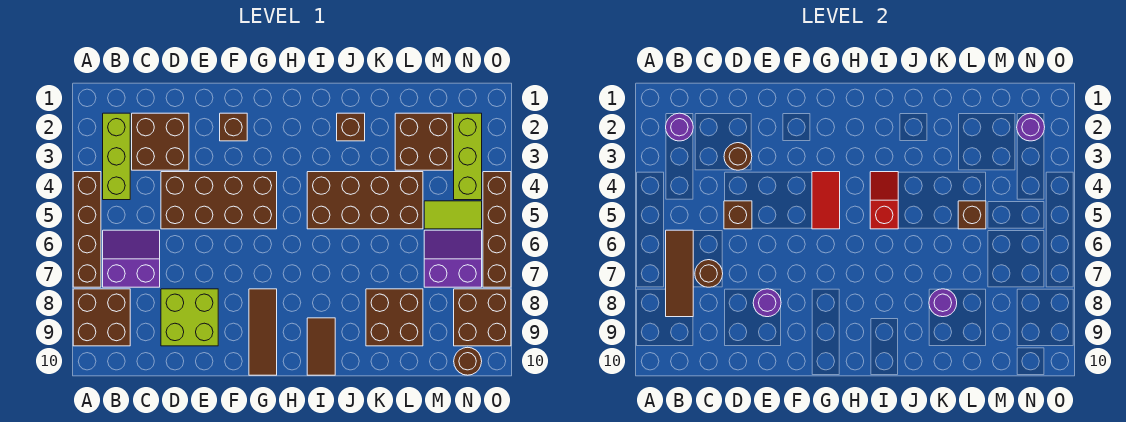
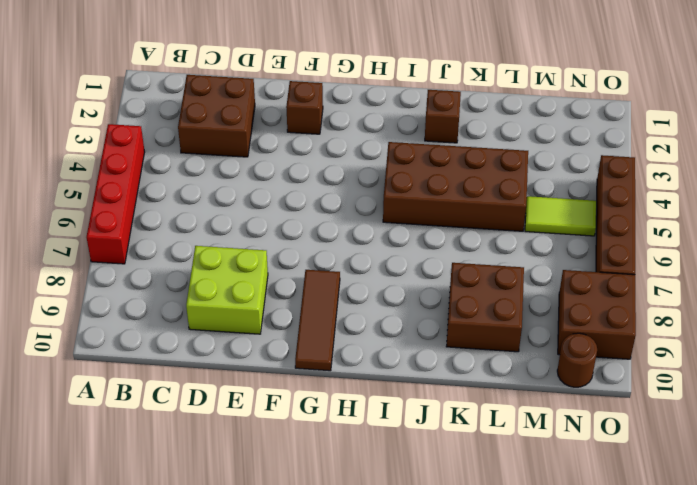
red brick A4:A7 level 1 -> brown brick A4:A7 level 1
none -> brown brick A8:B9 level 1
none -> lime brick B2:B4 level 1
none -> purple slope B6:C7 level 1 top 7
none -> brown brick D4:G5 level 1

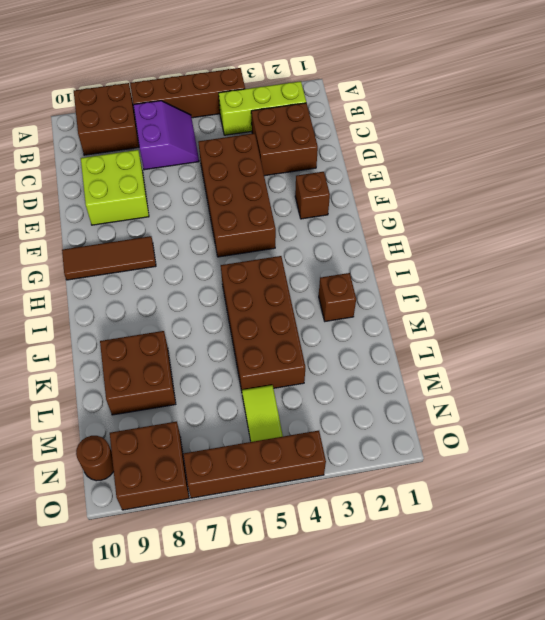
none -> brown tile I9:I10 level 1
none -> brown brick L2:M3 level 1
none -> purple slope M6:N7 level 1 top 7
none -> lime brick N2:N4 level 1

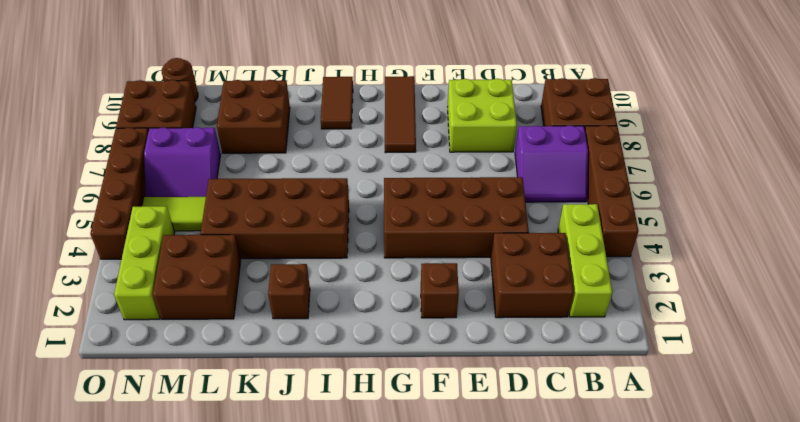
none -> purple round brick B2 level 2
none -> brown tile B6:B8 level 2
none -> brown round brick C7 level 2
none -> brown round brick D3 level 2

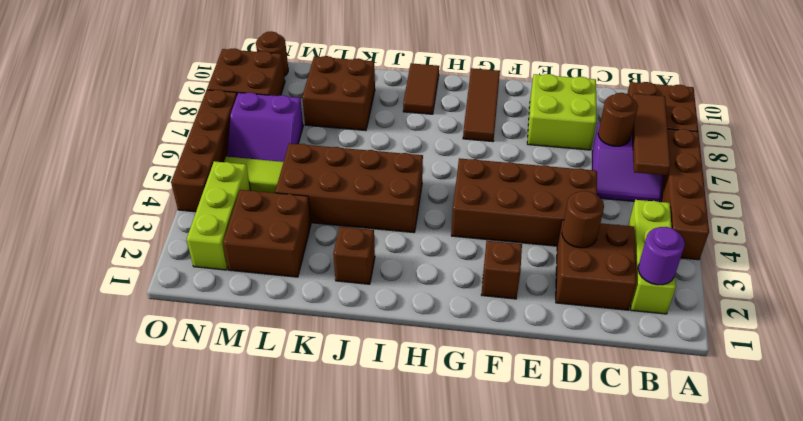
none -> brown brick D5 level 2
none -> purple round brick E8 level 2
none -> red tile G4:G5 level 2
none -> red slope I4:I5 level 2 top 5

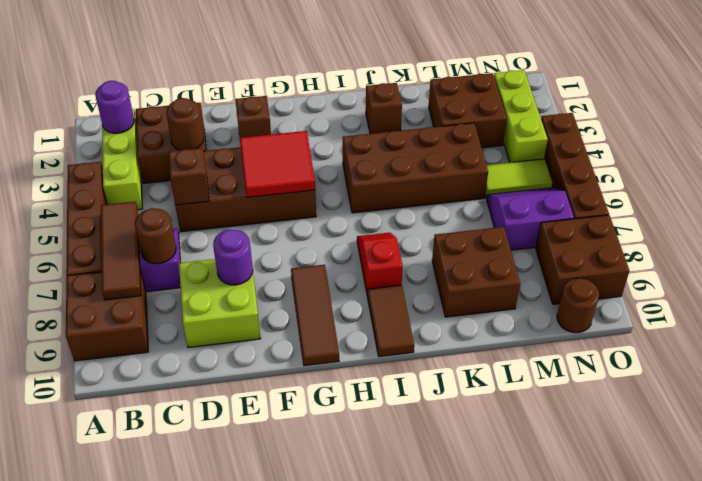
red tile F4:G5 level 2 -> red tile G4:G5 level 2
red slope I7:I8 level 1 top 8 -> red slope I4:I5 level 2 top 5
none -> purple round brick K8 level 2
none -> brown brick L5 level 2
none -> purple round brick N2 level 2

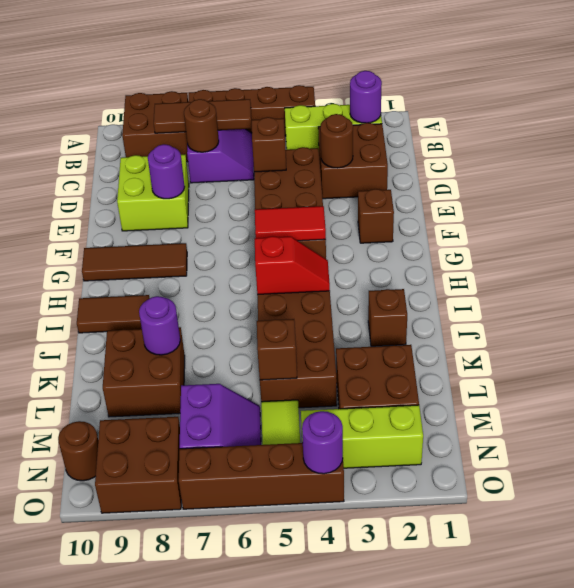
purple round brick O4 level 2 -> purple round brick N2 level 2

